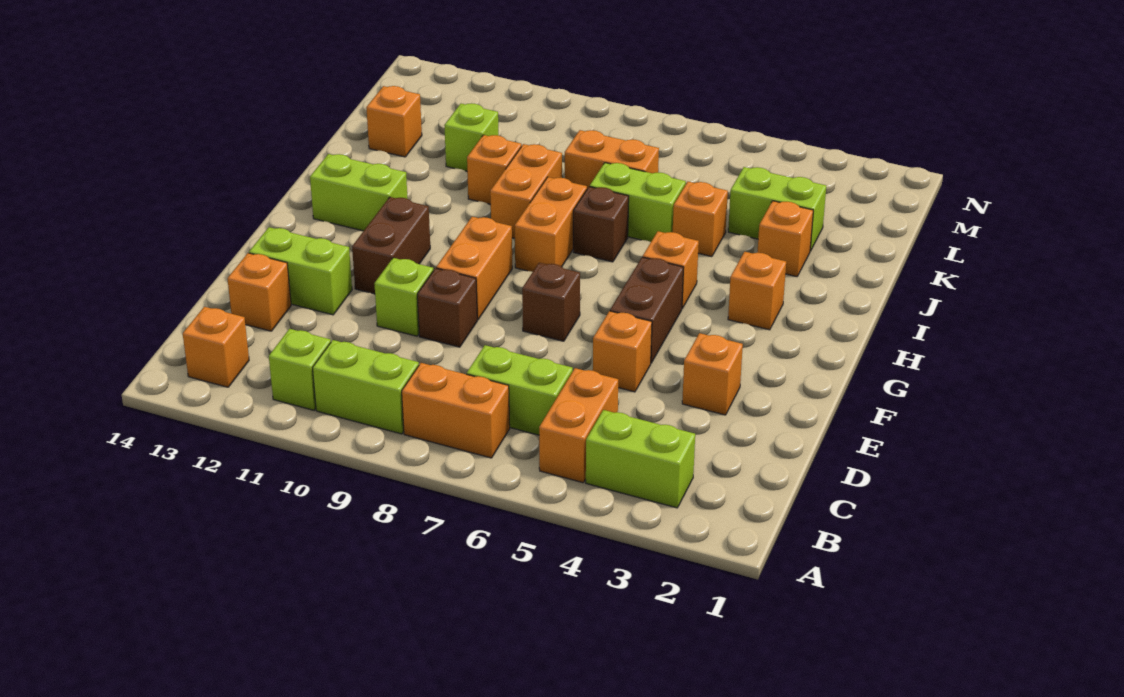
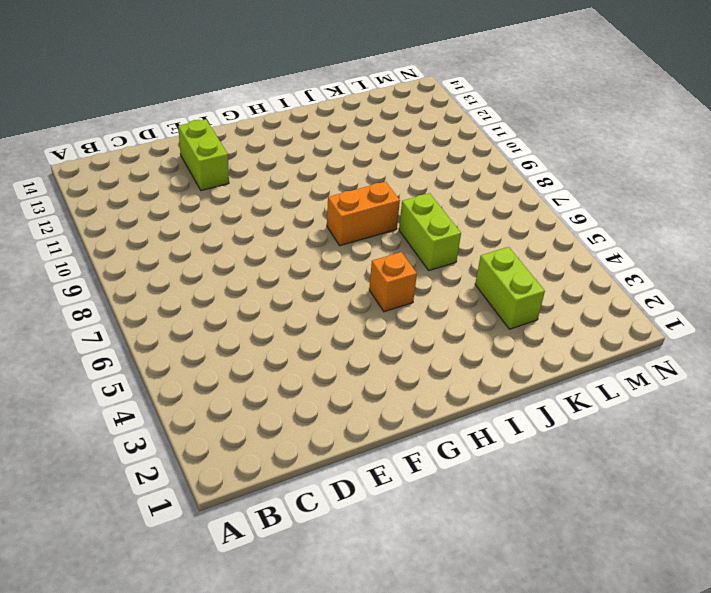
none -> lime brick B3:B4 level 1
none -> orange brick B5:C5 level 1
none -> orange brick B7:B8 level 1
none -> lime brick B9:B10 level 1

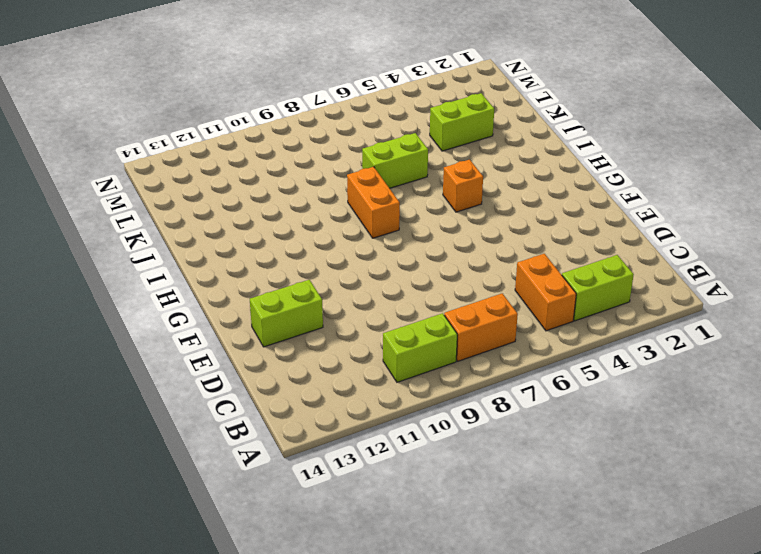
none -> lime brick B11 level 1
none -> orange brick B13 level 1
none -> lime brick C6:C7 level 1
none -> orange brick D13 level 1

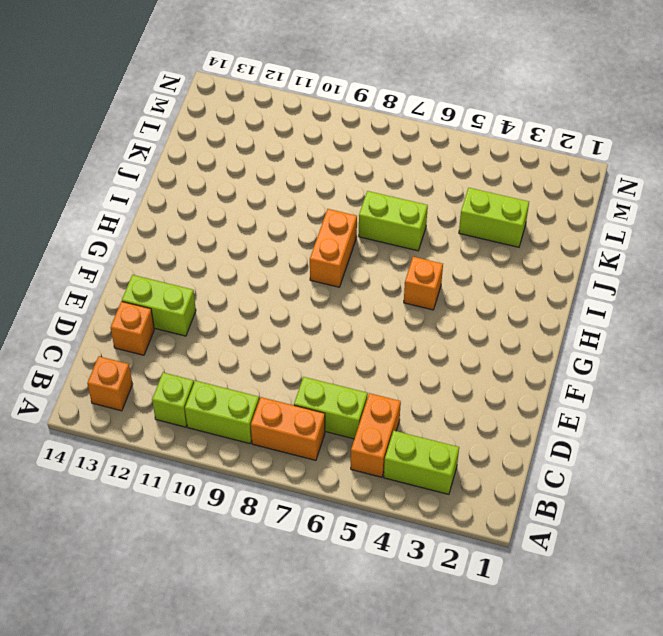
none -> orange brick E3 level 1
none -> orange brick E5 level 1
none -> brown brick E9 level 1
none -> lime brick E10 level 1

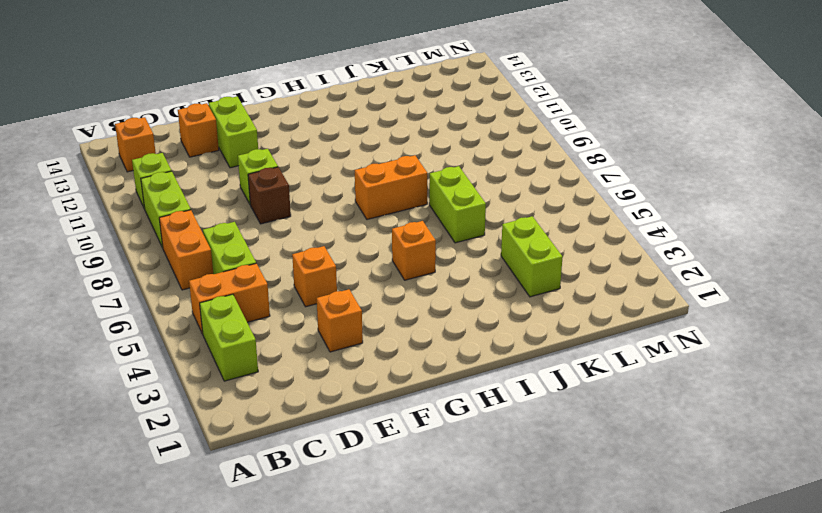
none -> brown brick F5:G5 level 1
none -> brown brick F7 level 1
none -> orange brick F9:G9 level 1
none -> brown brick F11:G11 level 1

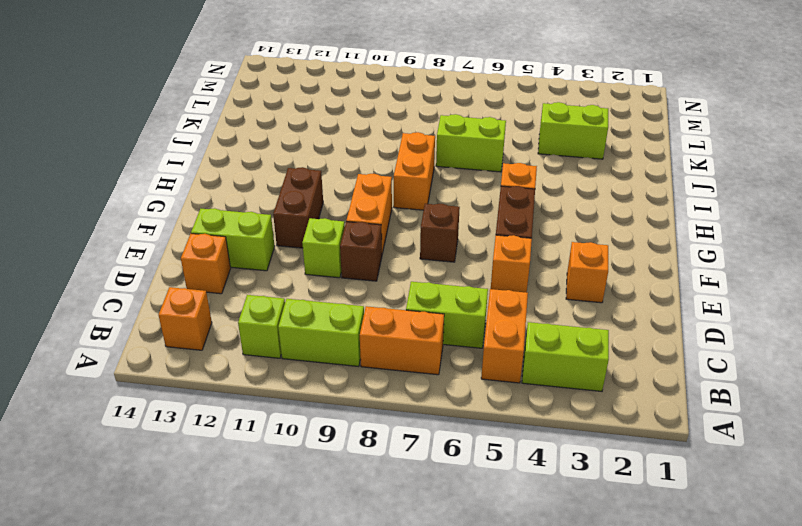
none -> orange brick H3 level 1
none -> lime brick H12:H13 level 1
none -> brown brick I7 level 1
none -> orange brick I9:J9 level 1

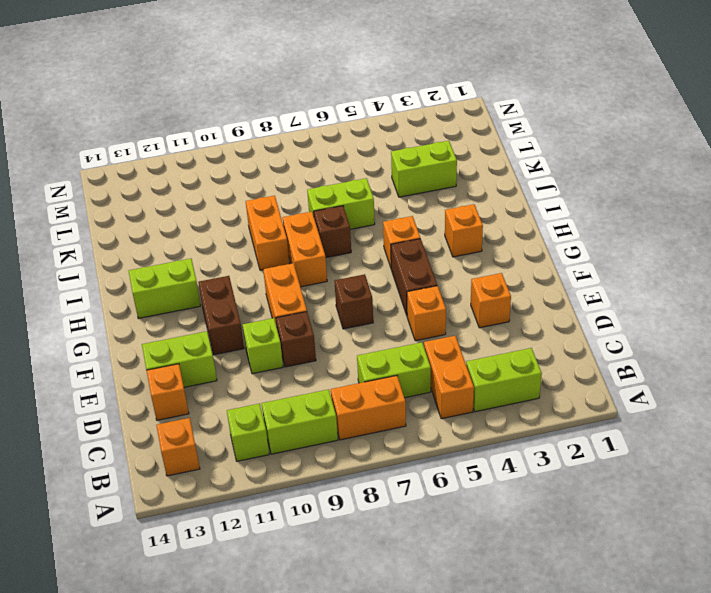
none -> orange brick J3 level 1
none -> orange brick J5 level 1
none -> orange brick J10 level 1
none -> orange brick K7:K8 level 1

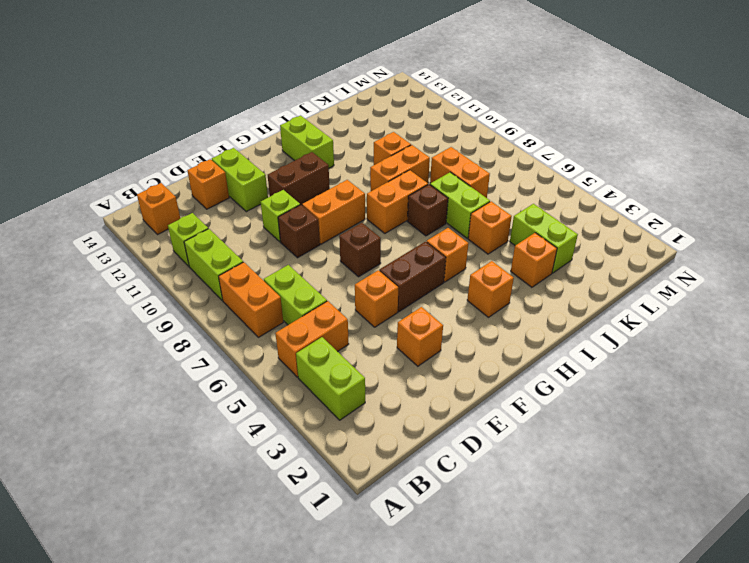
none -> lime brick K11 level 1
none -> orange brick K13 level 1

